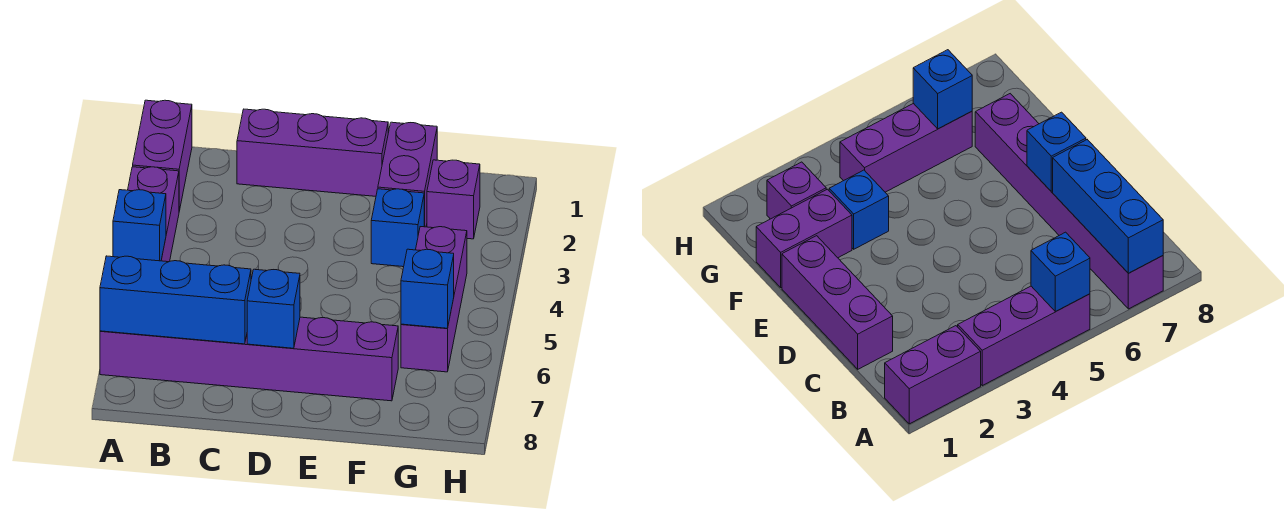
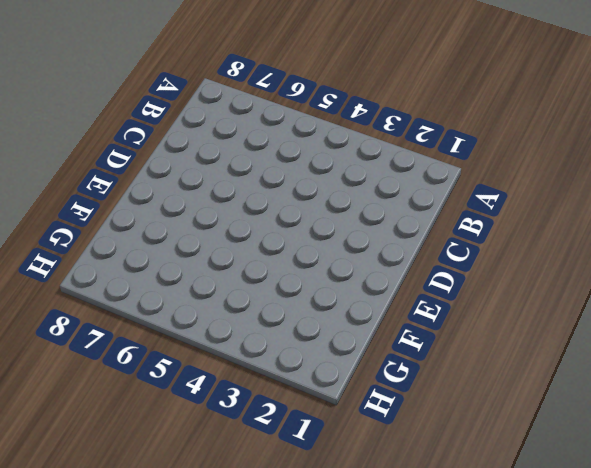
none -> purple brick A1:A2 level 1
none -> purple brick A3:A5 level 1
none -> purple brick A7:F7 level 1

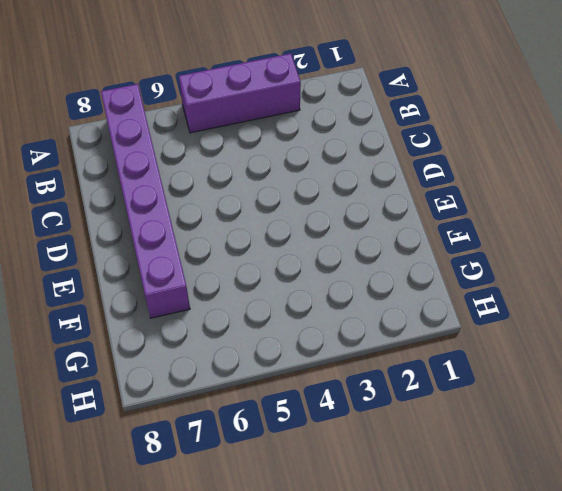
none -> purple brick A1:A2 level 1
none -> purple brick C1:E1 level 1
none -> purple brick F1:F2 level 1

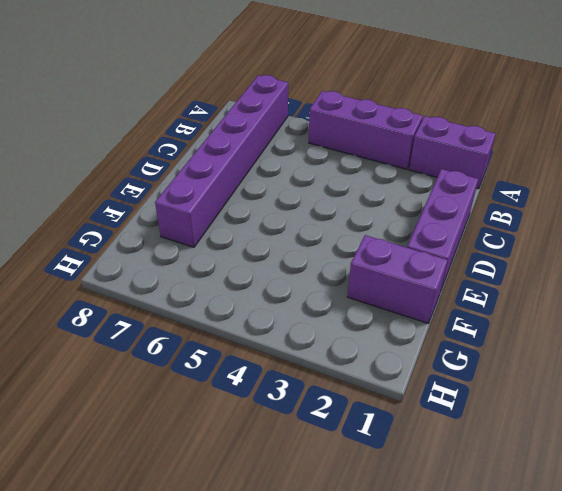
none -> blue brick F3 level 1
none -> purple brick G2 level 1
none -> purple brick G4:G6 level 1

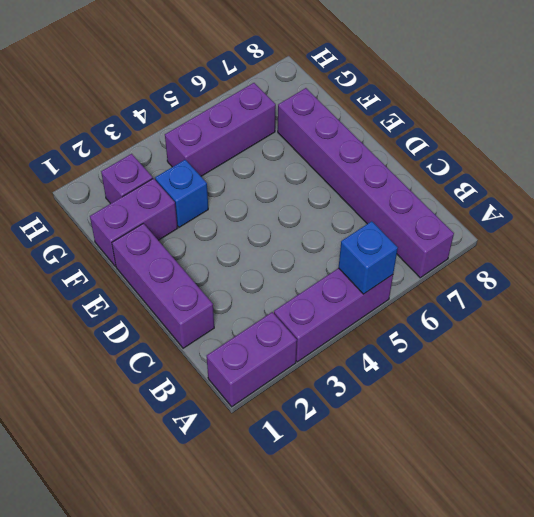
none -> blue brick A7:C7 level 2
none -> blue brick D7 level 2
none -> blue brick G6 level 2

